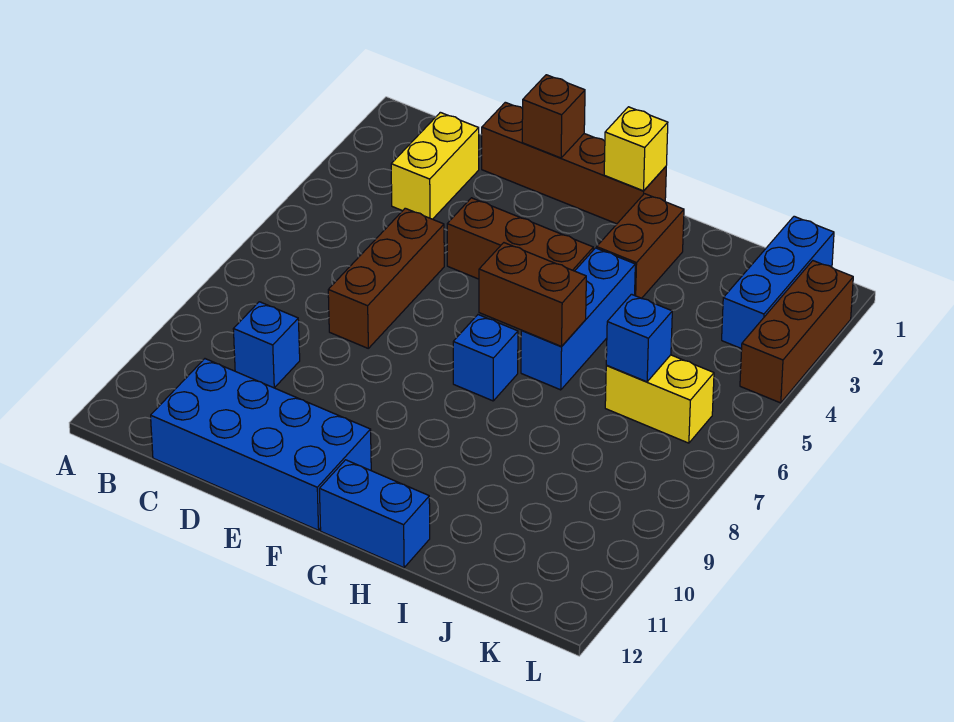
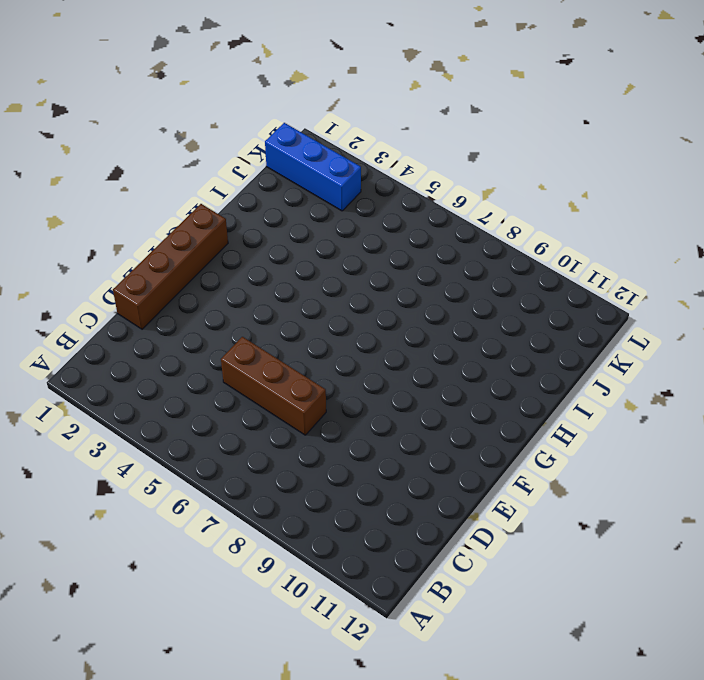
none -> yellow brick C2:C3 level 1
none -> blue brick C9 level 1
none -> blue brick C11:F12 level 1

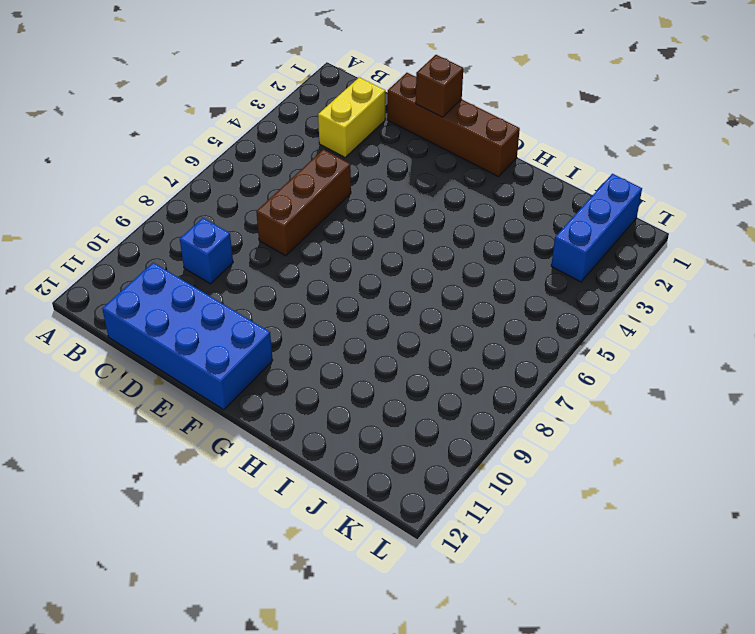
none -> brown brick E4:G4 level 1
none -> blue brick G7 level 1
none -> blue brick G12:H12 level 1

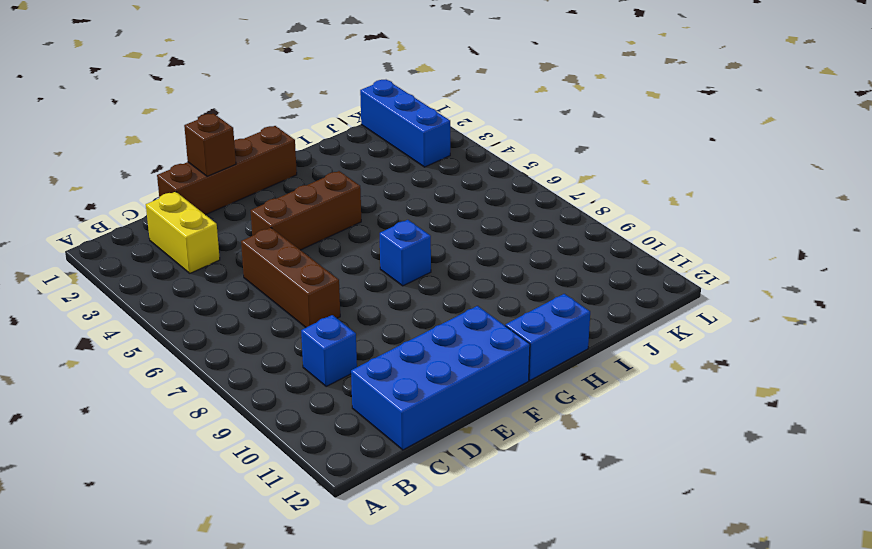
none -> brown brick H2:H3 level 1
none -> blue brick H4:H6 level 1
none -> yellow brick J6:K6 level 1

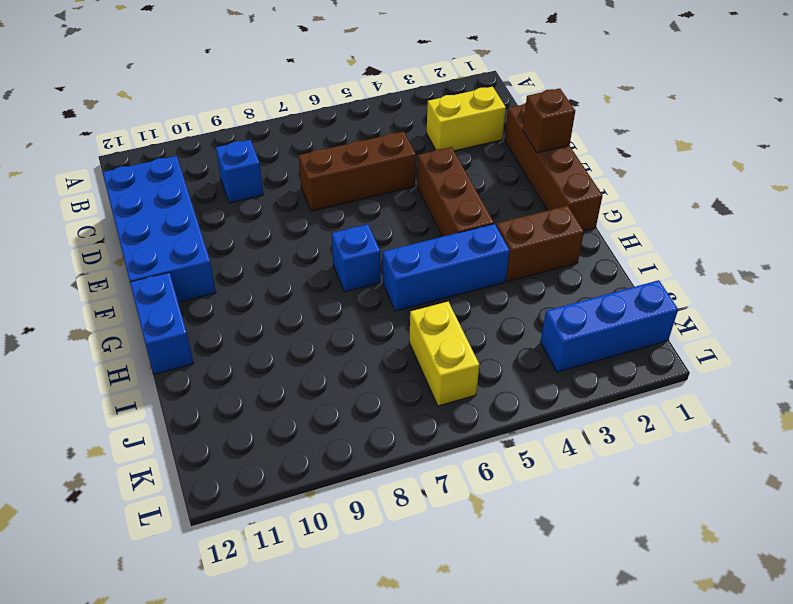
none -> brown brick L2:L4 level 1
none -> yellow brick G1 level 2
none -> brown brick G6:H6 level 2

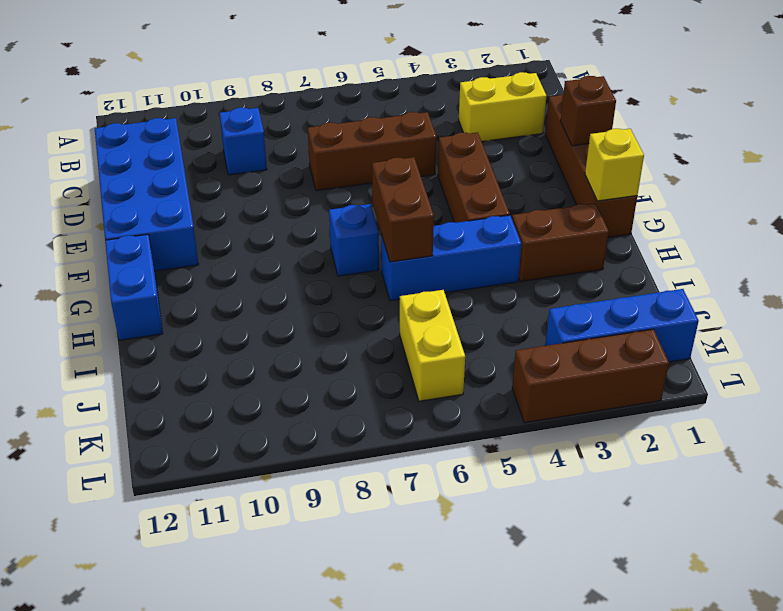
none -> blue brick J6 level 2

